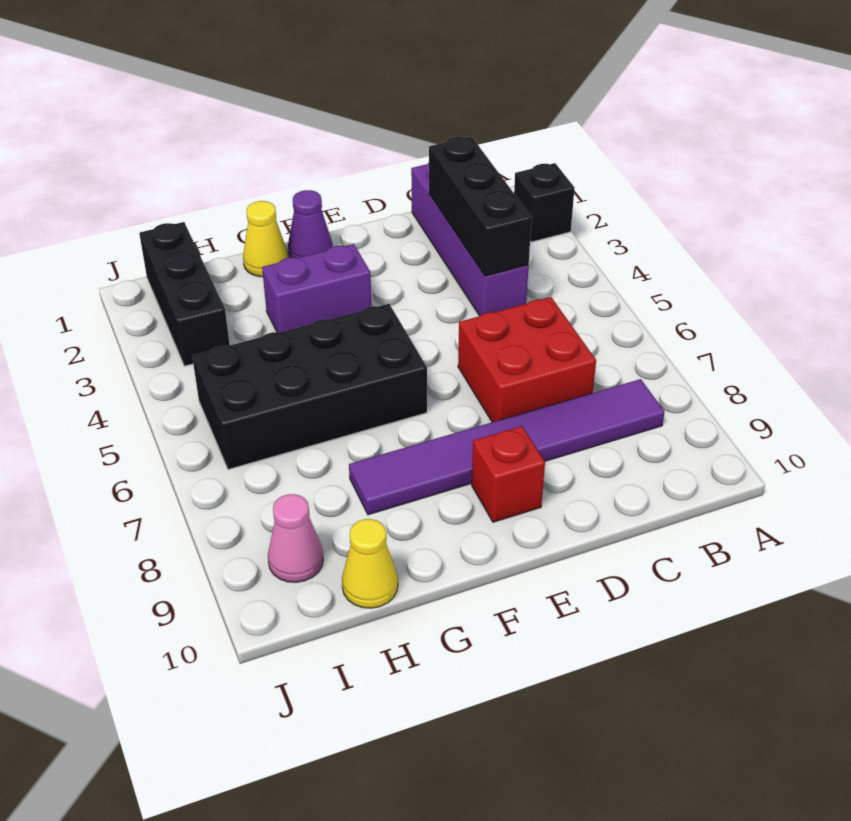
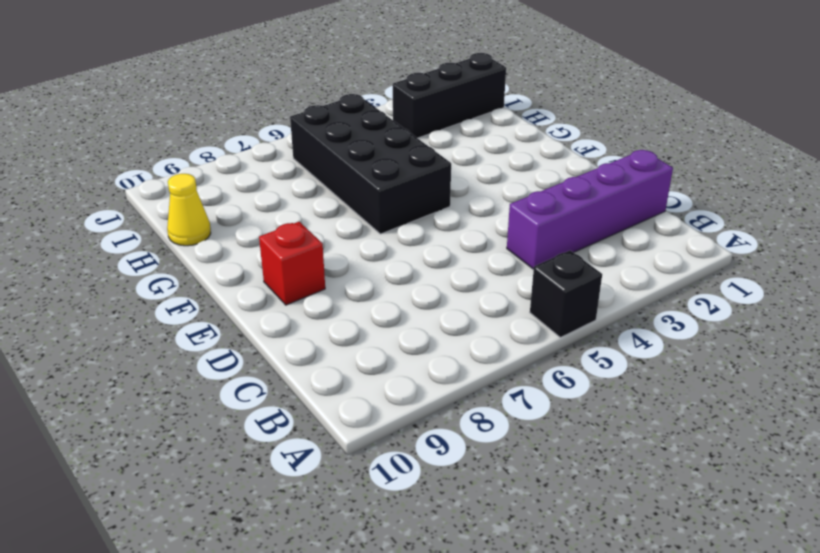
black brick A5 level 1 -> black brick A2 level 1
none -> purple tile B8:G8 level 1
none -> red brick C6:D7 level 1
none -> purple cone F1 level 1

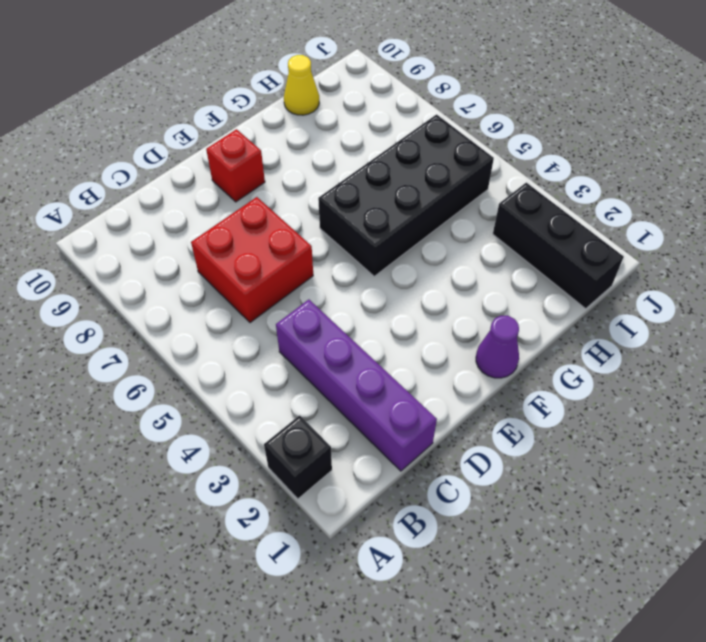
none -> purple tile B8:G8 level 1
none -> purple brick F3:G3 level 1
none -> yellow cone G1 level 1

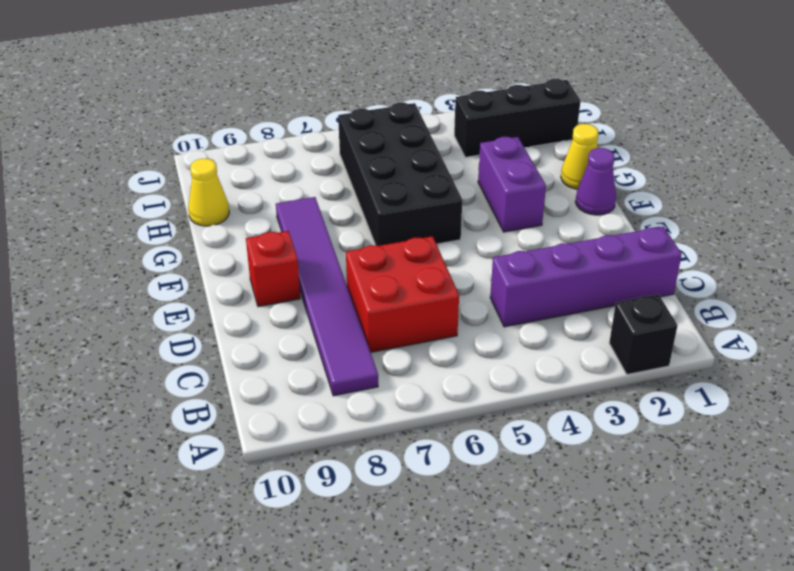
none -> pink cone I9 level 1
none -> black brick C2:C4 level 2

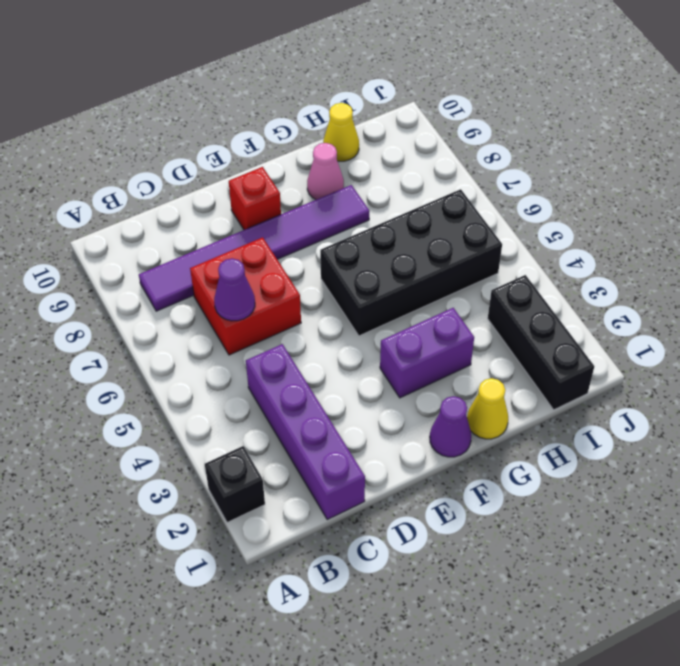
purple cone C6 level 2 -> none
pink cone G9 level 1 -> pink cone I9 level 1
none -> black brick C2:C4 level 2

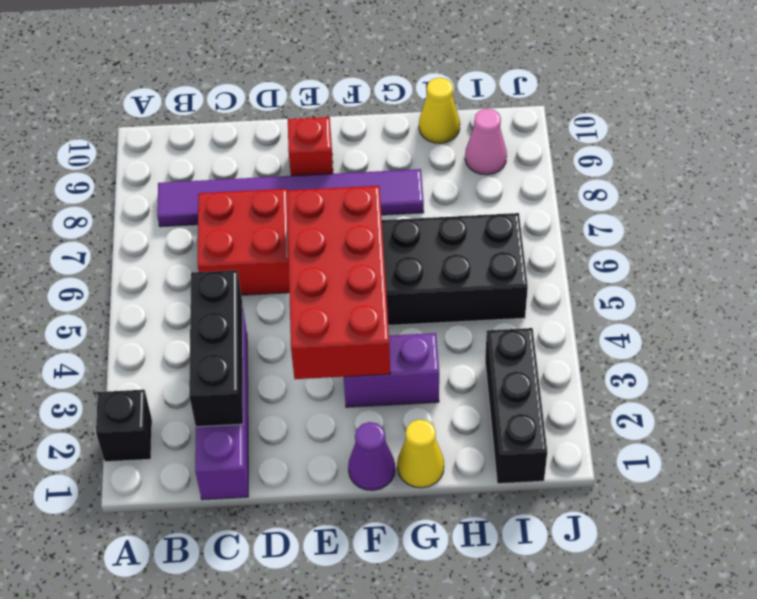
red brick E3:F6 level 2 -> none

